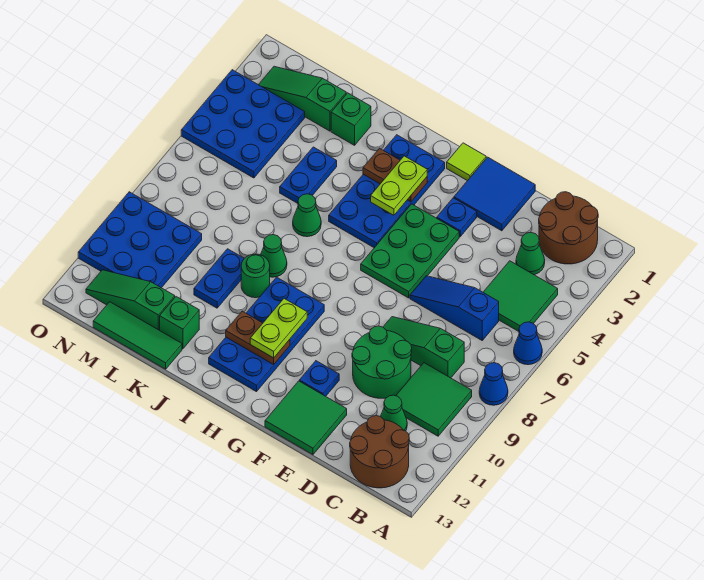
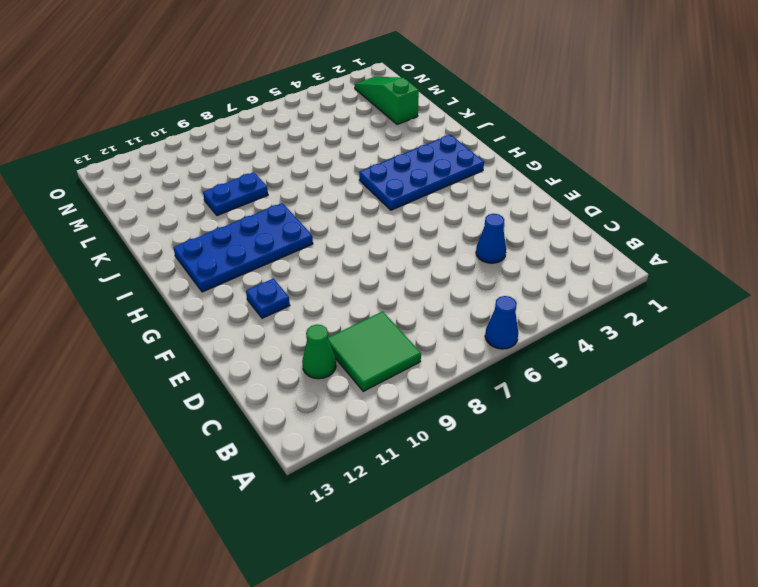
blue cone D4 level 1 -> blue cone A8 level 1
none -> brown round brick B1:C2 level 1
none -> green tile B4:C5 level 1
none -> brown round brick B12:C13 level 1
none -> green cone C3 level 1

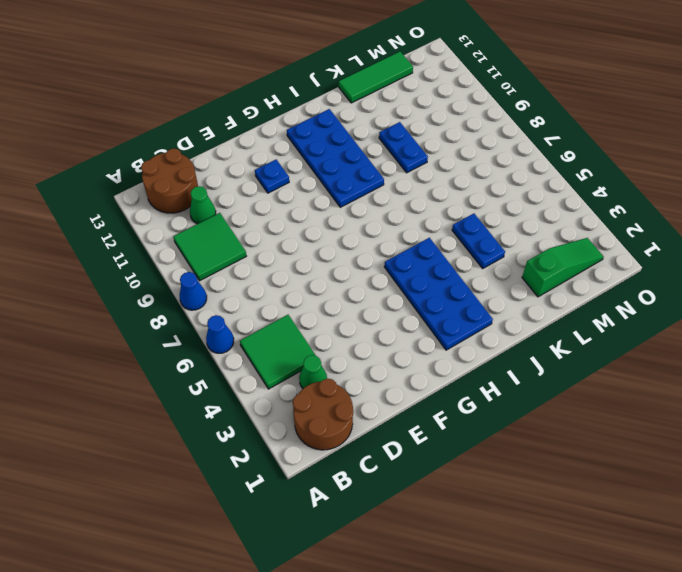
none -> blue slope C6:E6 level 1 top C
none -> green slope C8:E8 level 1 top C
none -> green round brick D9:E10 level 1
none -> blue tile E1:F2 level 1

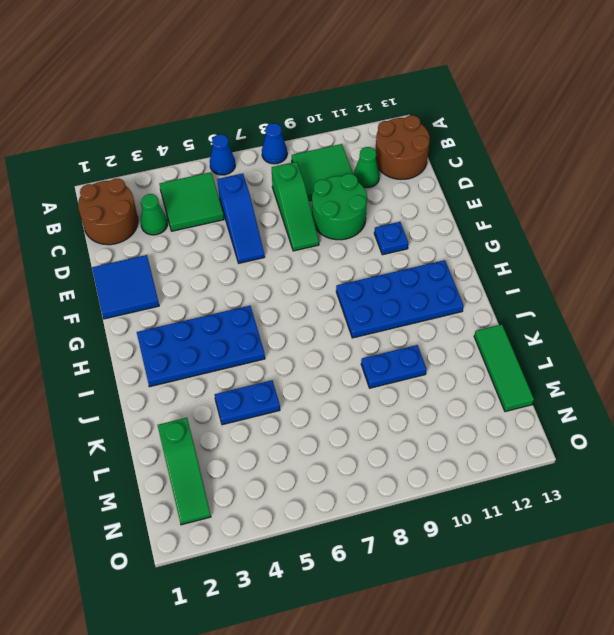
none -> green tile E12:F13 level 1
none -> blue plate F3 level 1
none -> green plate F4:G6 level 1
none -> lime tile G1 level 1

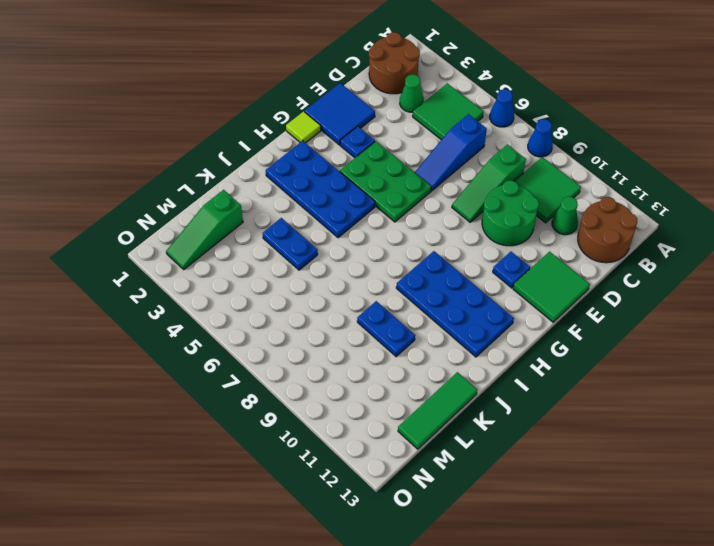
none -> green cone J6 level 1
none -> green cone J8 level 1
none -> green round brick J9 level 1
none -> green brick K2 level 1

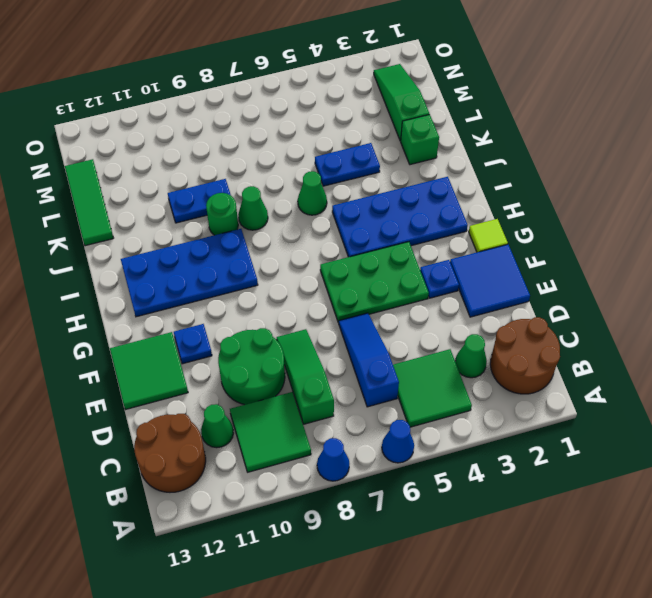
none -> green brick K12 level 1
none -> green slope L12:N12 level 1 top L
none -> blue plate M3:O5 level 1
none -> blue plate M9:O11 level 1

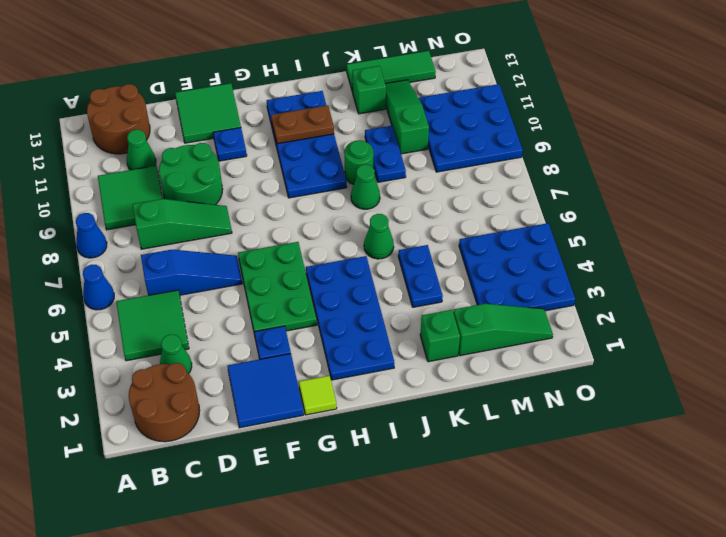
green slope L10:L12 level 1 top 10 -> green slope L12:N12 level 1 top L
none -> brown plate H3:I3 level 2
none -> lime plate H3:H4 level 3
none -> lime plate H10:H11 level 3

